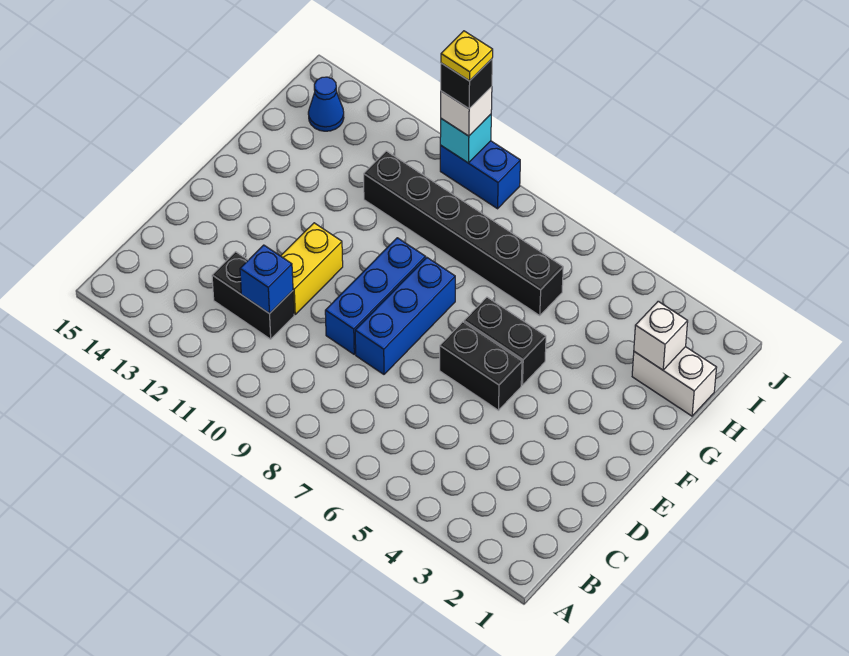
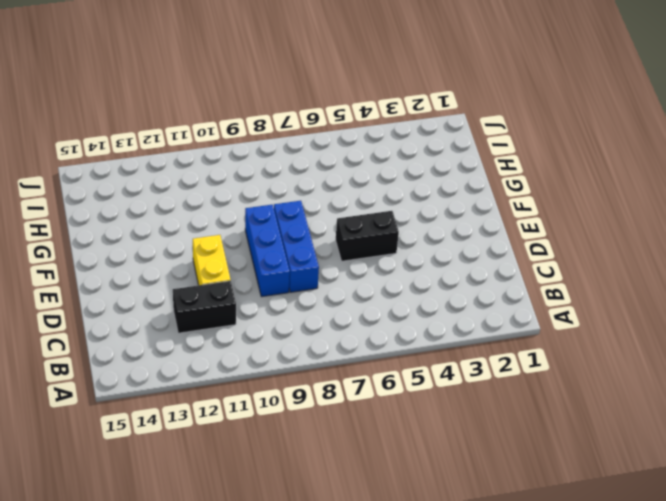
none -> black brick F5:F6 level 1
none -> white brick H1:H2 level 1
none -> black brick H6:H11 level 1

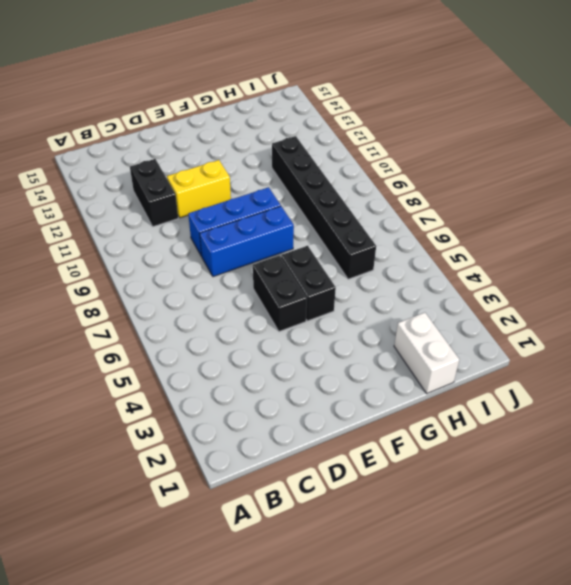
none -> blue cone I14 level 1
none -> blue brick J9:J10 level 1
none -> blue brick C11 level 2

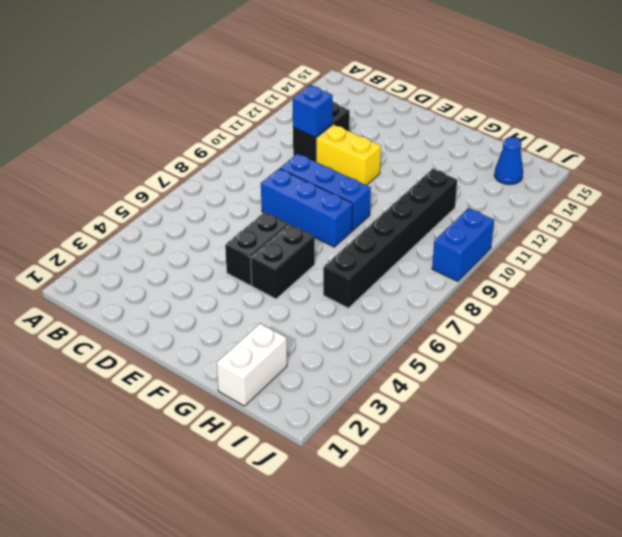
none -> white brick H2 level 2
none -> cyan brick J10 level 2
none -> white brick J10 level 3

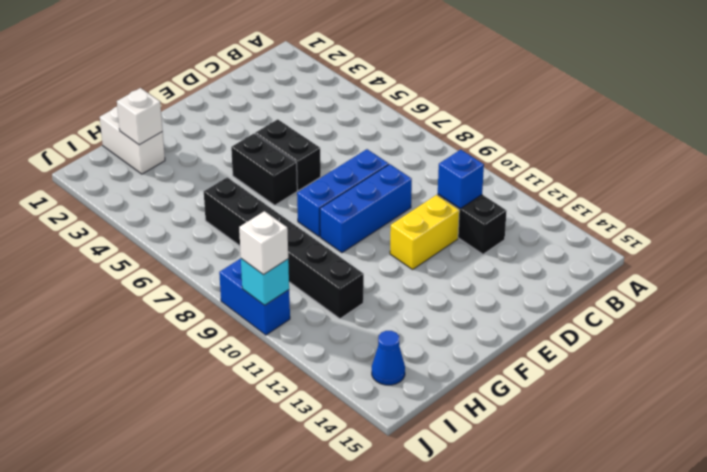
none -> black brick J10 level 4
none -> yellow plate J10 level 5

